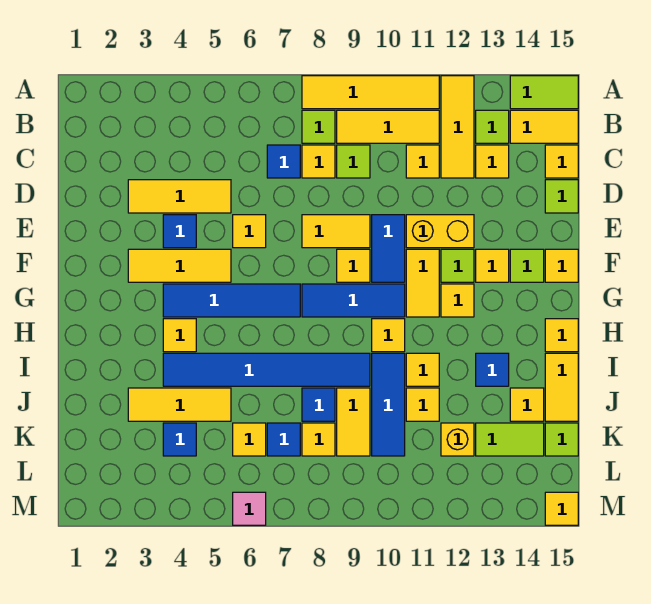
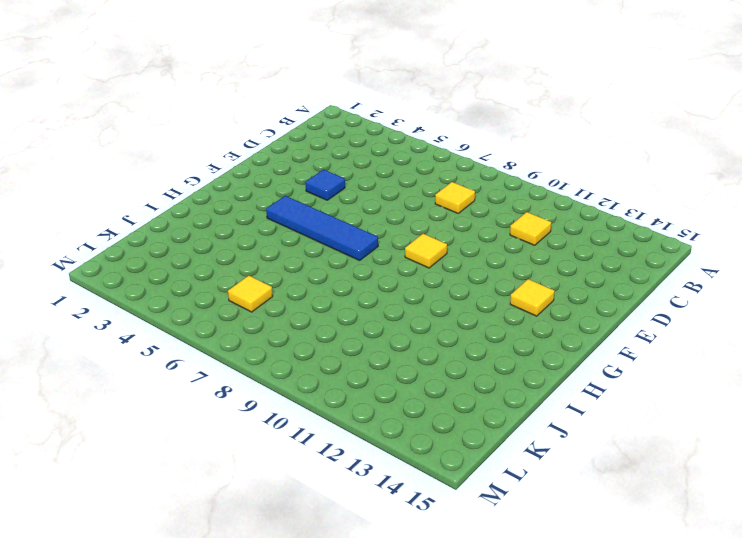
none -> yellow tile A8:A11 level 1
none -> yellow tile A12:C12 level 1
none -> lime tile A14:A15 level 1
none -> lime tile B8 level 1

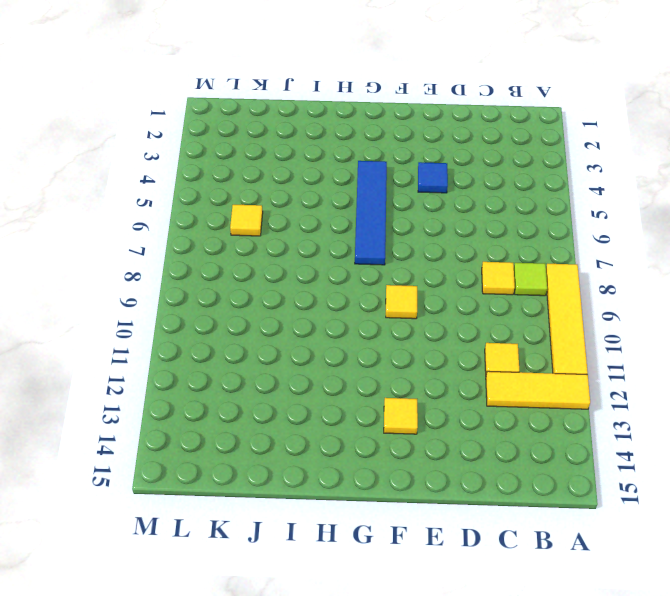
none -> lime tile A14:A15 level 1
none -> yellow tile B9:B11 level 1
none -> lime tile B13 level 1
none -> yellow tile B14:B15 level 1

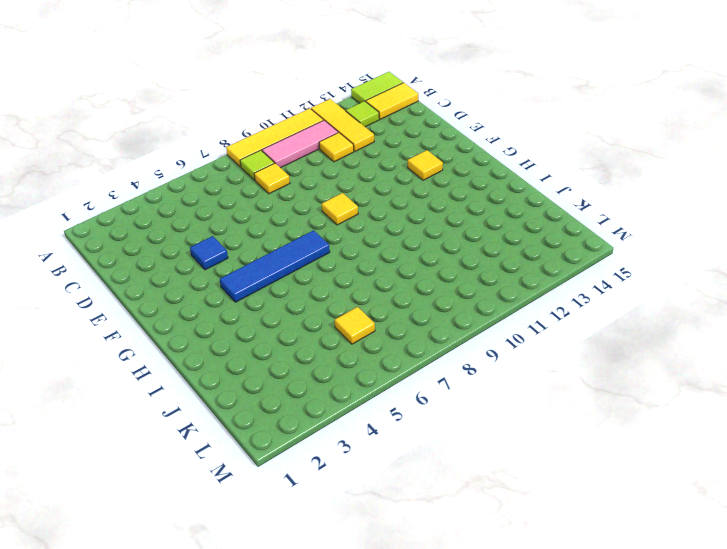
pink tile B9:B11 level 1 -> yellow tile B9:B11 level 1
none -> blue tile C7 level 1
none -> lime tile C9 level 1
none -> yellow tile C13 level 1
none -> yellow tile C15 level 1

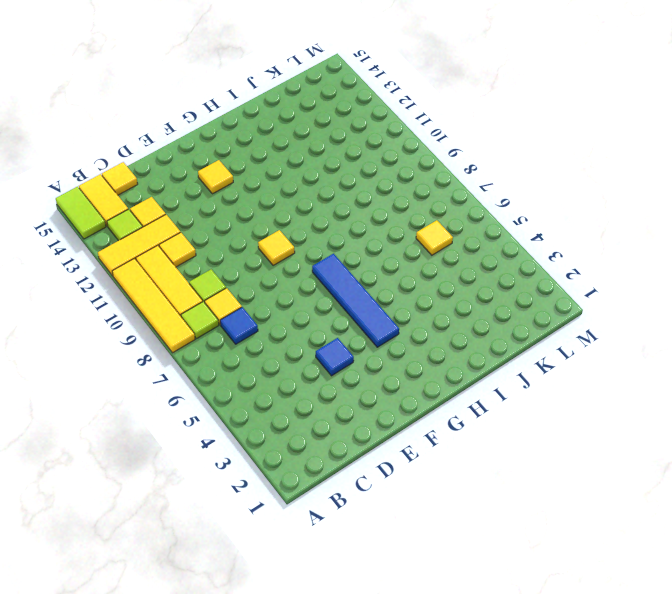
none -> yellow tile D3:D5 level 1
none -> lime tile D15 level 1
none -> yellow tile E6 level 1
none -> yellow tile E8:E9 level 1

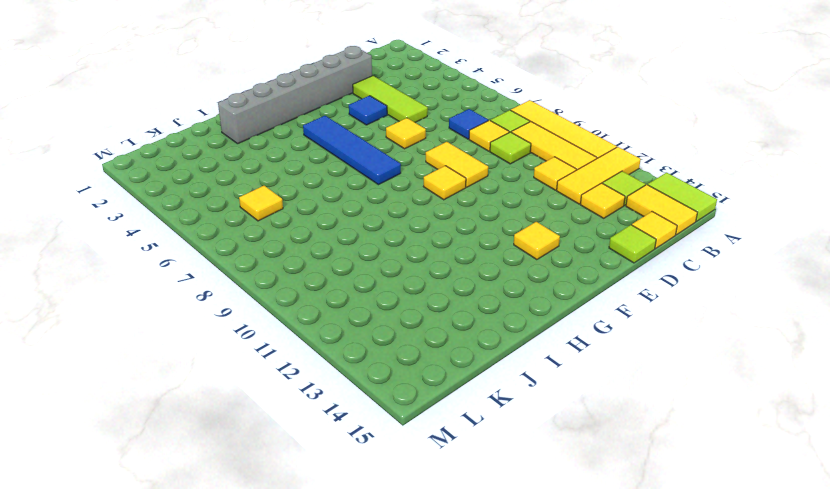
grey brick D2:I2 level 1 -> none
lime tile D3:D5 level 1 -> yellow tile D3:D5 level 1
none -> blue tile E10:F10 level 1
none -> yellow brick E11:E12 level 1
none -> yellow tile F3:F5 level 1
none -> yellow tile F11:G11 level 1

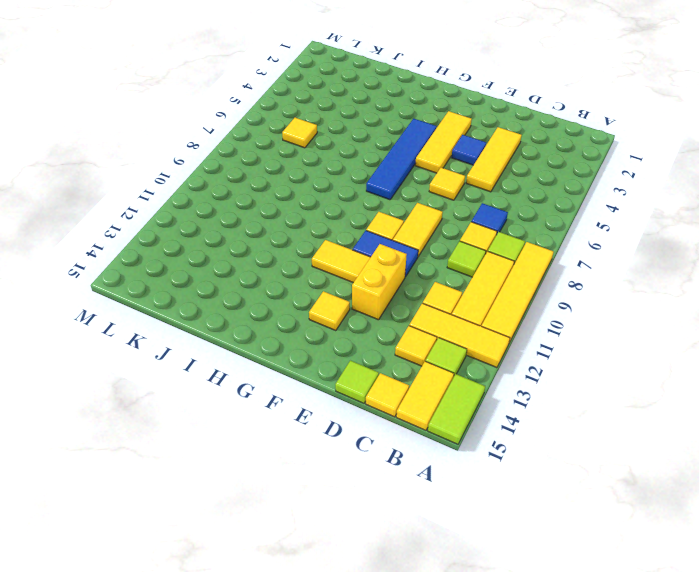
none -> lime tile F12 level 1
none -> lime tile F14 level 1
none -> yellow tile F15 level 1
none -> blue tile G8:G10 level 1

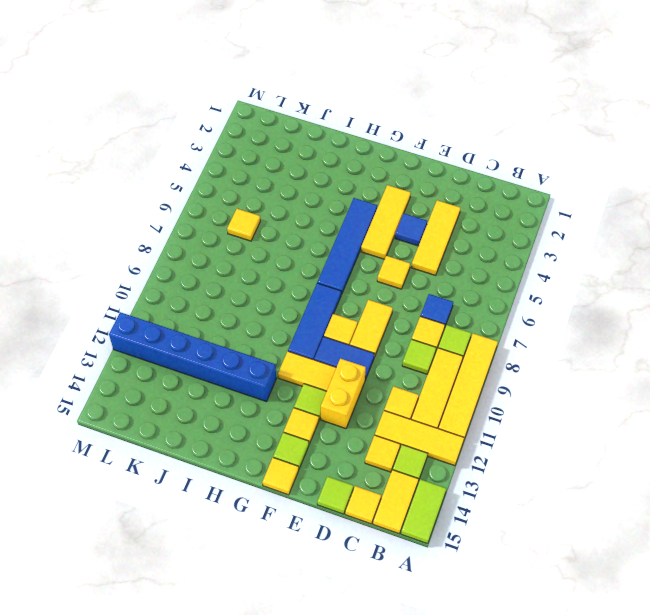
blue brick H12:M12 level 1 -> yellow brick K12 level 1
none -> yellow tile G12 level 1
none -> yellow tile H4 level 1
none -> yellow tile H10 level 1
none -> yellow tile H15 level 1

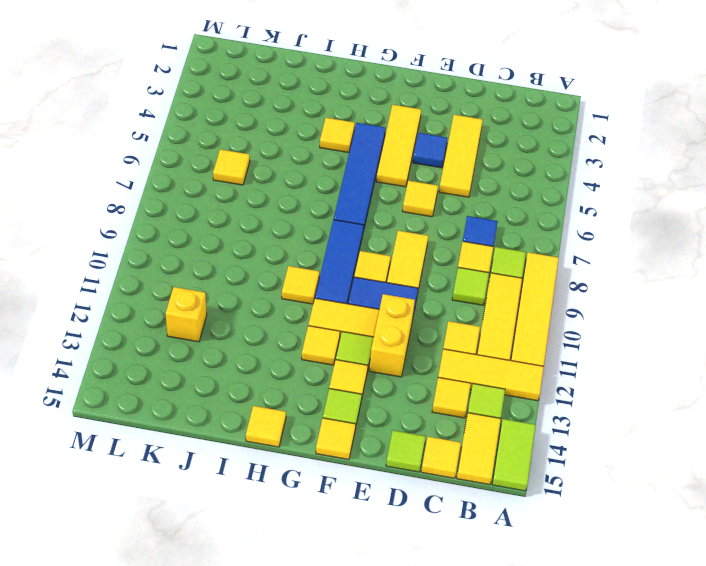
none -> blue tile I4:I9 level 1
none -> blue tile I10:K10 level 1
none -> yellow tile I11 level 1
none -> blue tile I13 level 1

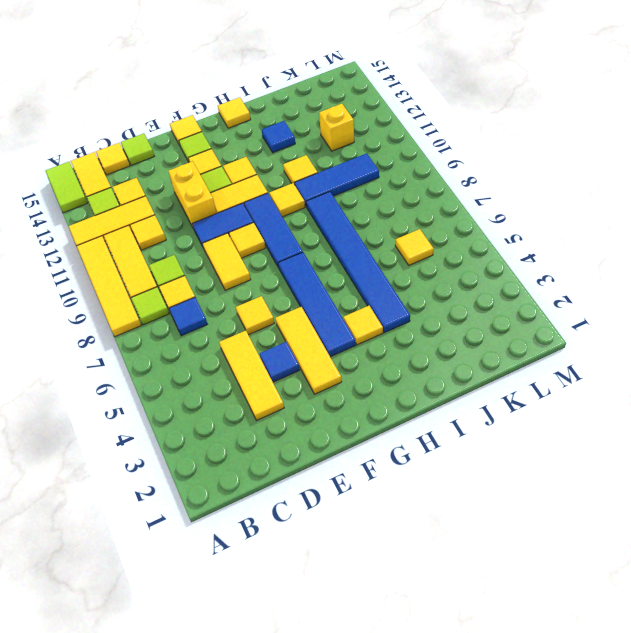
none -> yellow tile I15:J15 level 1
none -> yellow tile J3:J5 level 1
none -> blue tile J8 level 1
none -> yellow tile J9:K9 level 1

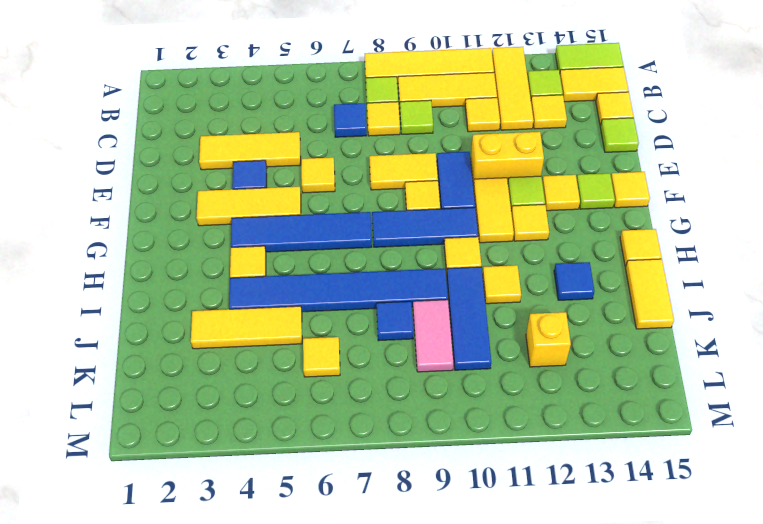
pink tile J9:K9 level 1 -> yellow tile J9:K9 level 1
none -> yellow tile J11 level 1
none -> yellow tile J14 level 1
none -> blue tile K4 level 1
none -> blue tile K7 level 1

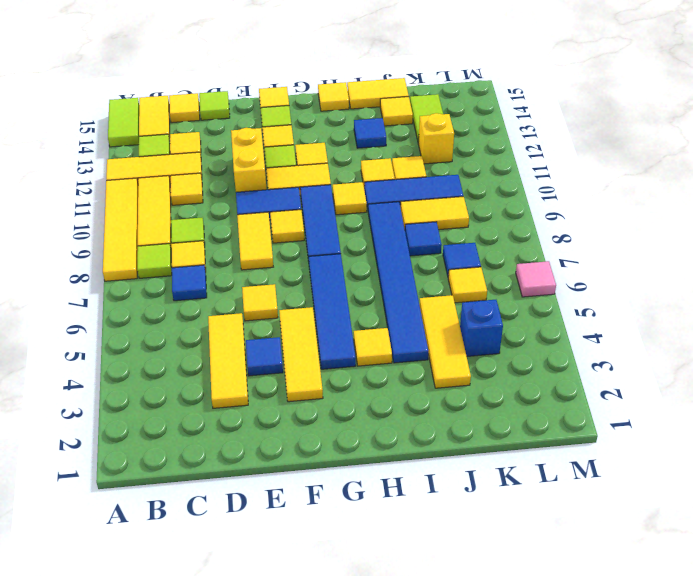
blue brick K4 level 1 -> blue tile K4 level 1
none -> yellow tile K8 level 1
none -> lime tile K15 level 1
none -> yellow tile M15 level 1

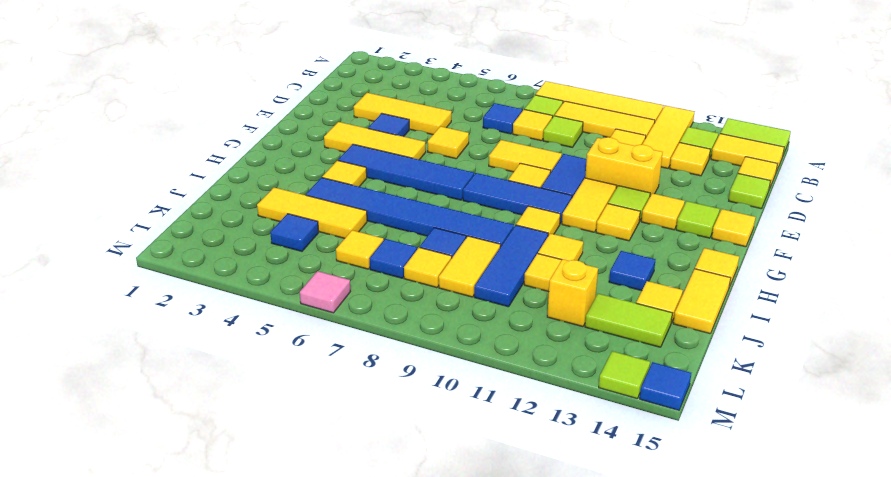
lime tile M14 level 1 -> lime tile K15 level 1
blue tile M15 level 1 -> yellow tile M15 level 1

